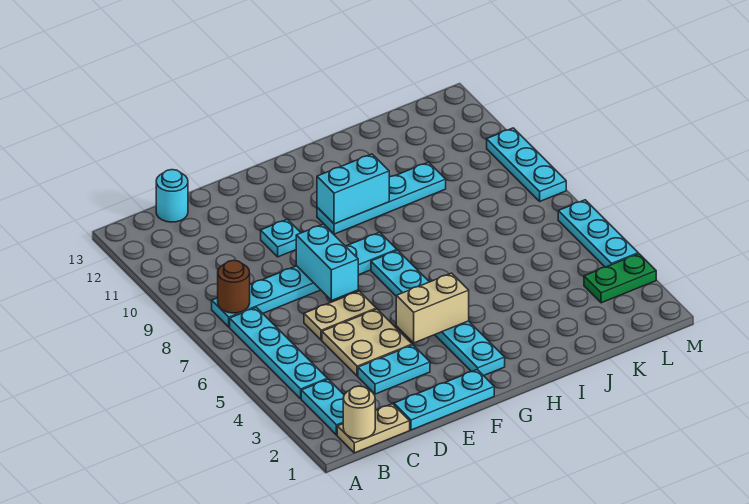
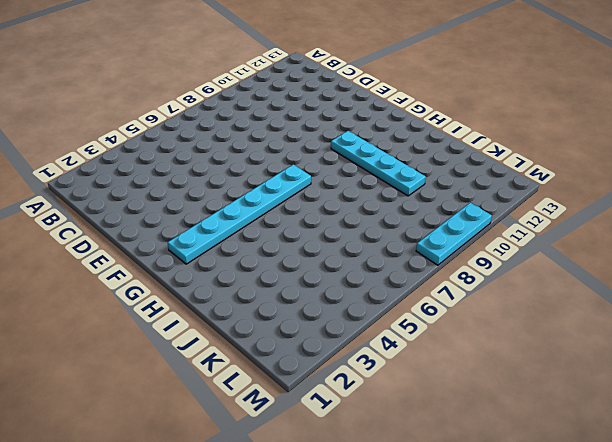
none -> tan plate B1:C1 level 1
none -> cyan plate B2:B3 level 1
none -> cyan plate B4:B7 level 1

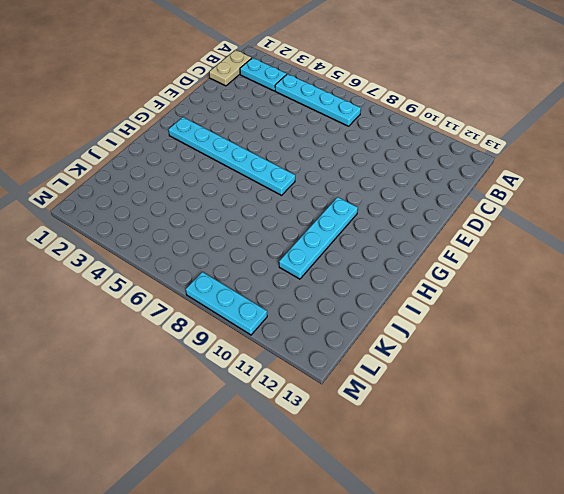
none -> cyan plate B8:G8 level 1
none -> cyan round brick C13 level 1
none -> cyan plate D1:F1 level 1

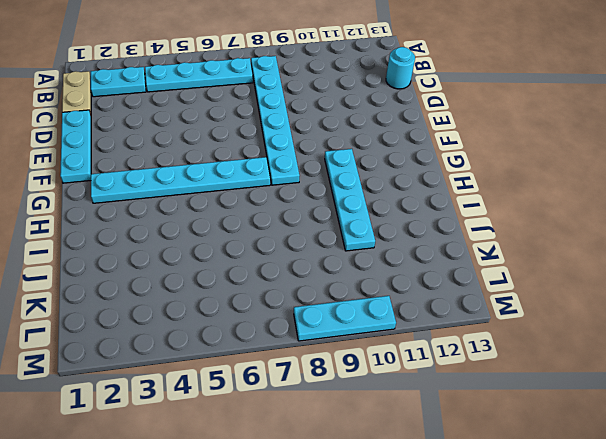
none -> cyan plate D3:E3 level 1
none -> tan plate D4:E5 level 1
none -> tan plate D6:E6 level 1

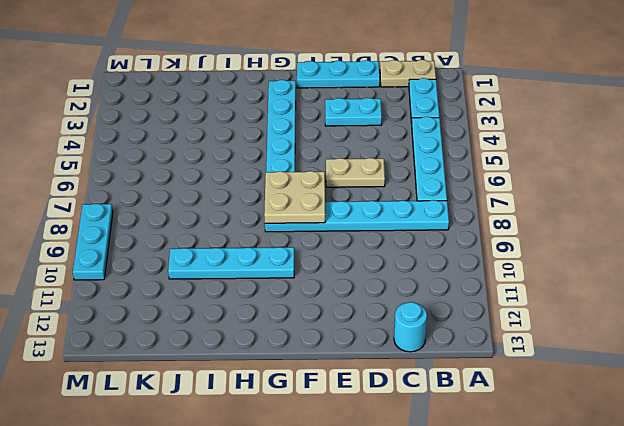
tan plate F7:G8 level 2 -> tan plate D4:E5 level 1
none -> cyan plate E10 level 1
none -> green plate L3:M3 level 1
none -> cyan plate M4:M6 level 1

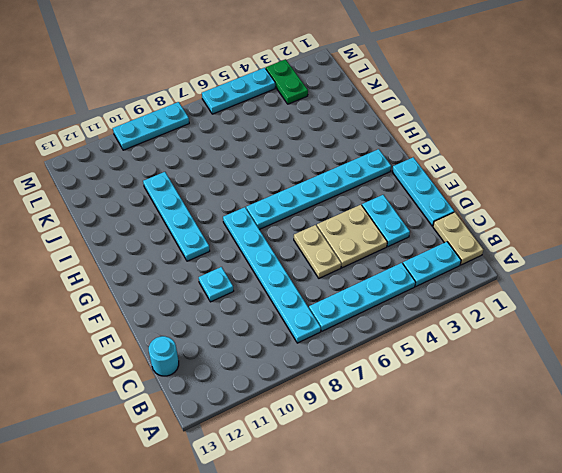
none -> tan round brick B1 level 2
none -> brown round brick B8 level 2
none -> cyan brick E7:E8 level 2

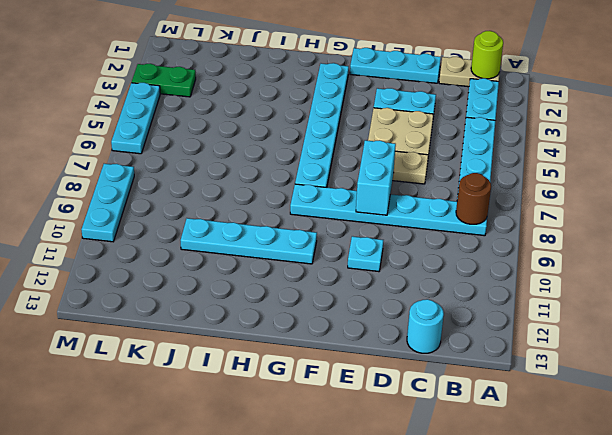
lime round brick B1 level 2 -> tan round brick B1 level 2
none -> tan brick F4:G4 level 2
none -> cyan brick G10:H10 level 2

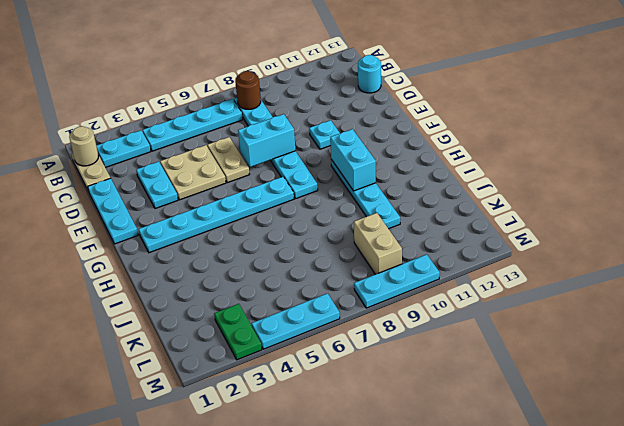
tan brick K9:L9 level 1 -> tan brick F4:G4 level 2

